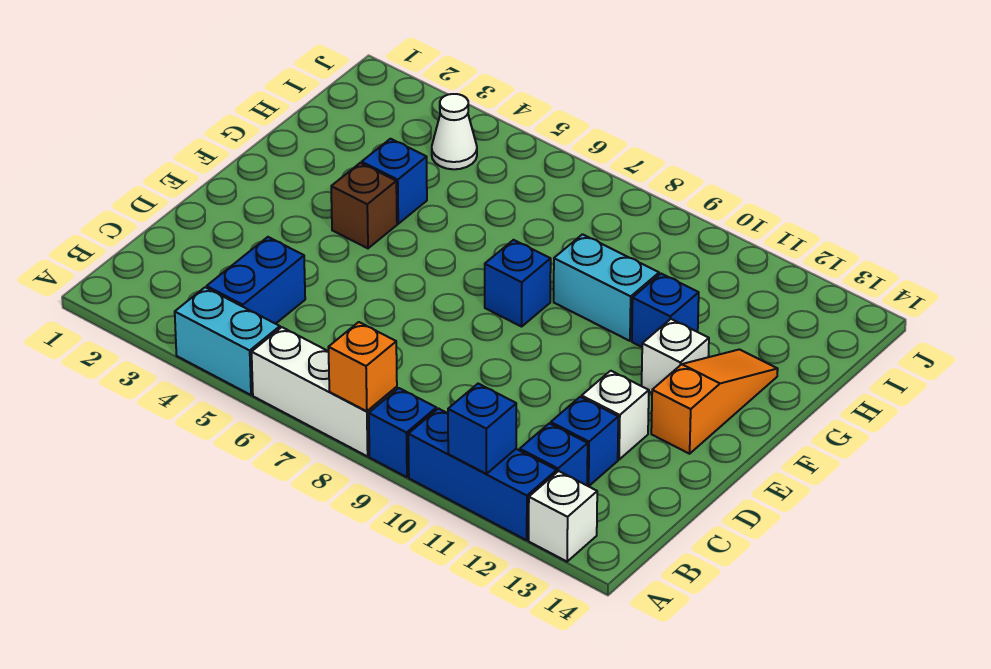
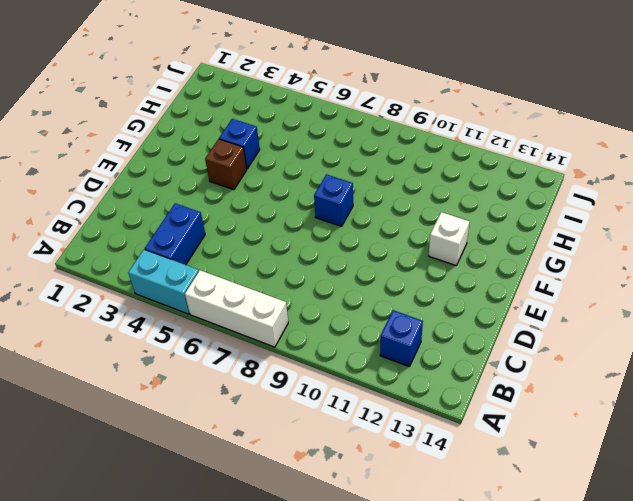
none -> blue brick A9 level 1
none -> blue brick A10:A12 level 1
none -> white brick A13 level 1

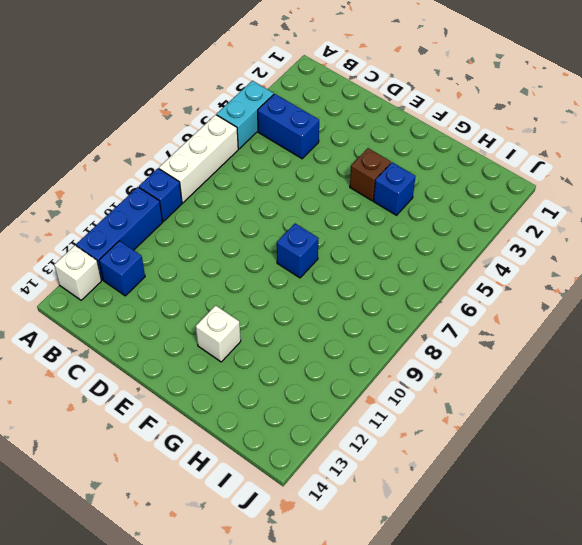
none -> blue brick C12 level 1
none -> white brick D12 level 1
none -> orange slope E13:G13 level 1 top E

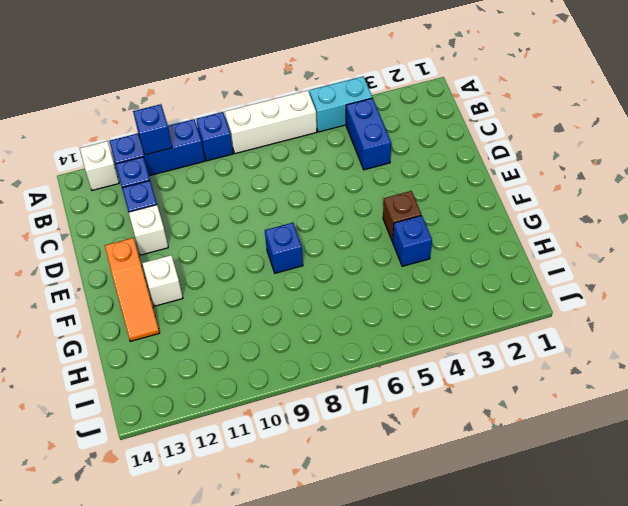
none -> cyan brick G9:G10 level 1
none -> blue brick G11 level 1
none -> white cone I4 level 1

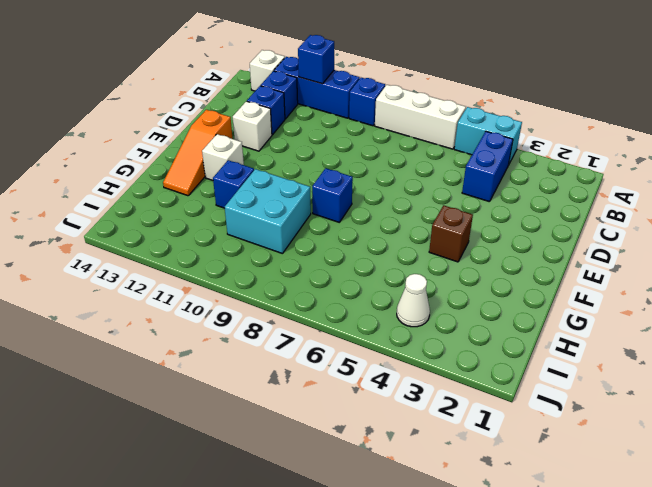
cyan brick G9:H10 level 1 -> cyan brick G9:G10 level 1
none -> blue brick G4 level 1
none -> orange brick A8 level 2

